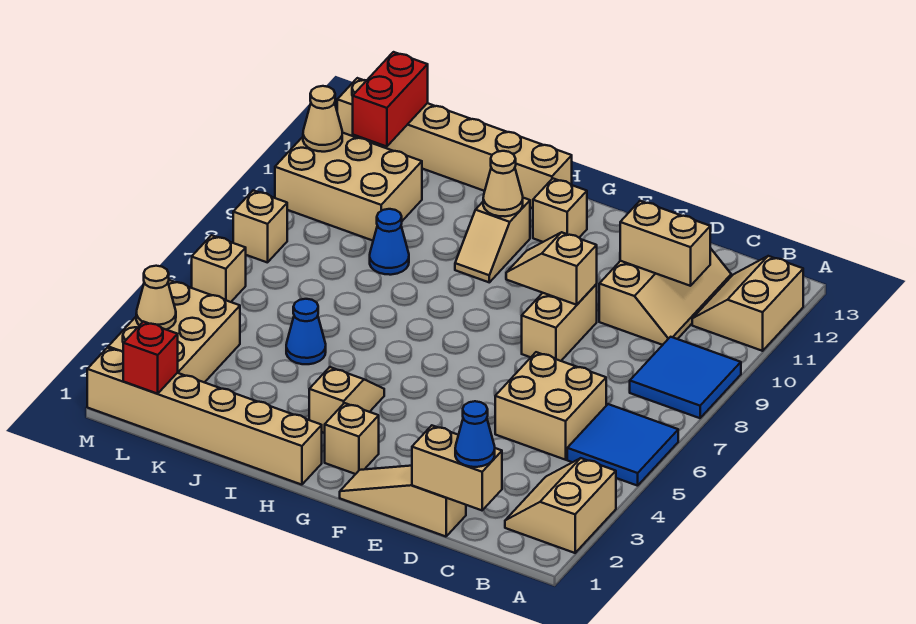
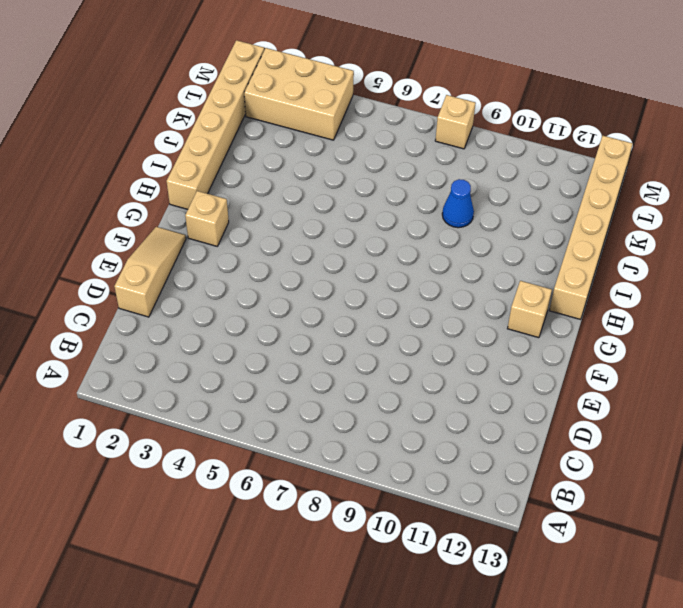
none -> tan slope A2:B3 level 1 top A
none -> blue tile A5:B6 level 1
none -> blue tile A8:B9 level 1

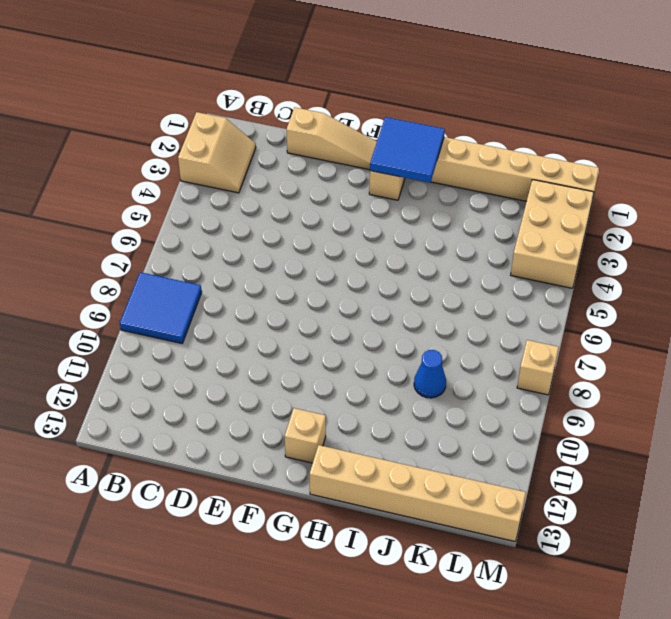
blue tile G1:H2 level 2 -> blue tile A5:B6 level 1
none -> tan slope A11:B12 level 1 top A
none -> tan brick C5:D6 level 1
none -> tan slope C10:D12 level 1 top D

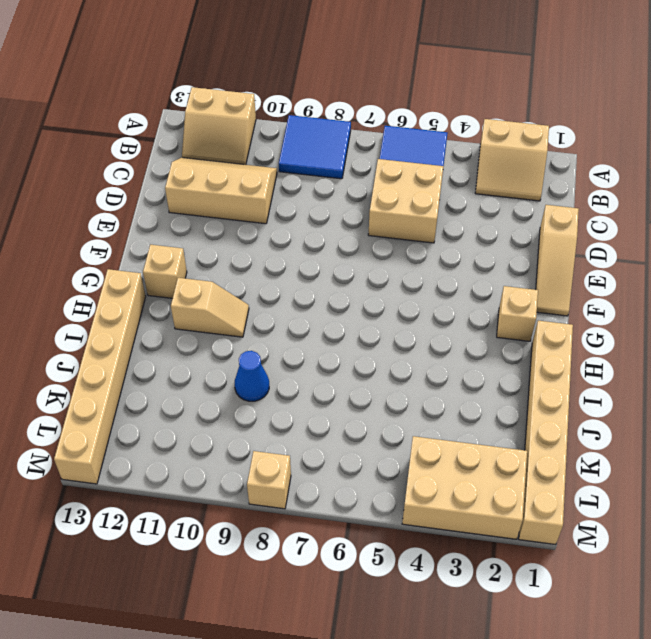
none -> tan brick E8:E9 level 1
none -> tan slope H3:H4 level 1 top 3
none -> blue cone J5 level 1

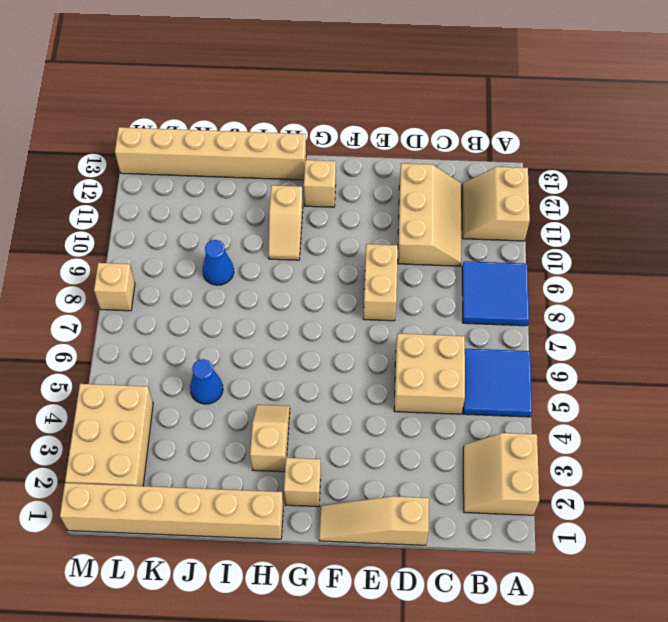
none -> tan brick K10:M11 level 1
none -> tan brick M6 level 1
none -> tan brick C1:D1 level 2

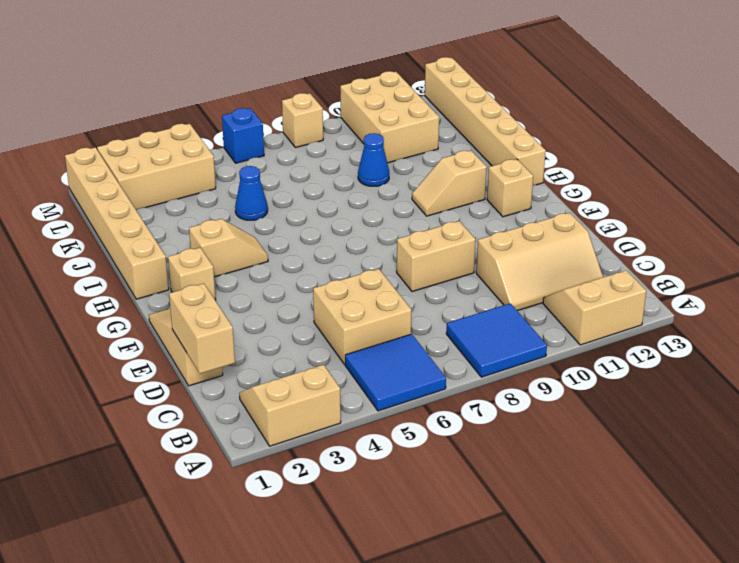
blue brick M6 level 1 -> tan brick M6 level 1
none -> tan brick C11:D11 level 2
none -> tan slope E9:F9 level 2 top E
none -> tan cone H11 level 2

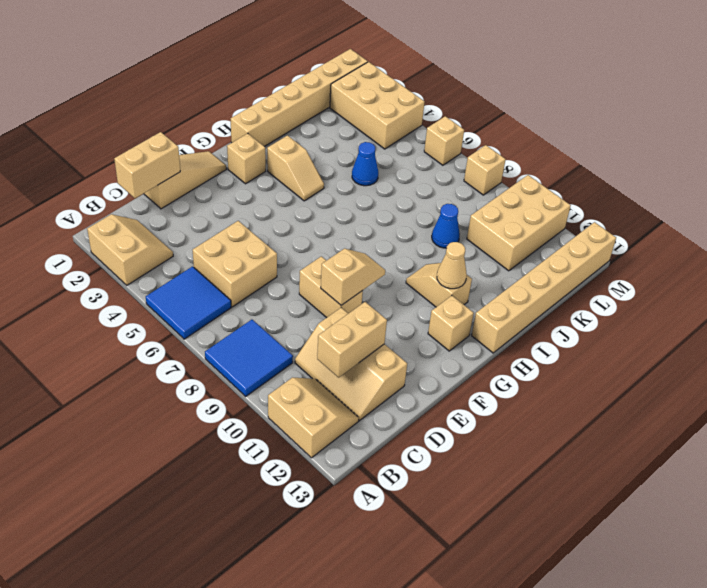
none -> red brick L1 level 2
none -> red brick L12:L13 level 2
none -> tan cone M3 level 2

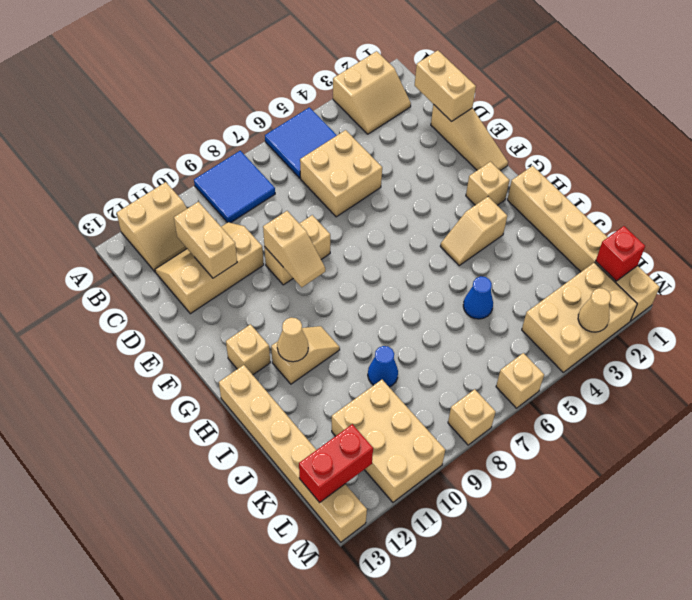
none -> tan cone M11 level 2
none -> blue cone C1 level 3

